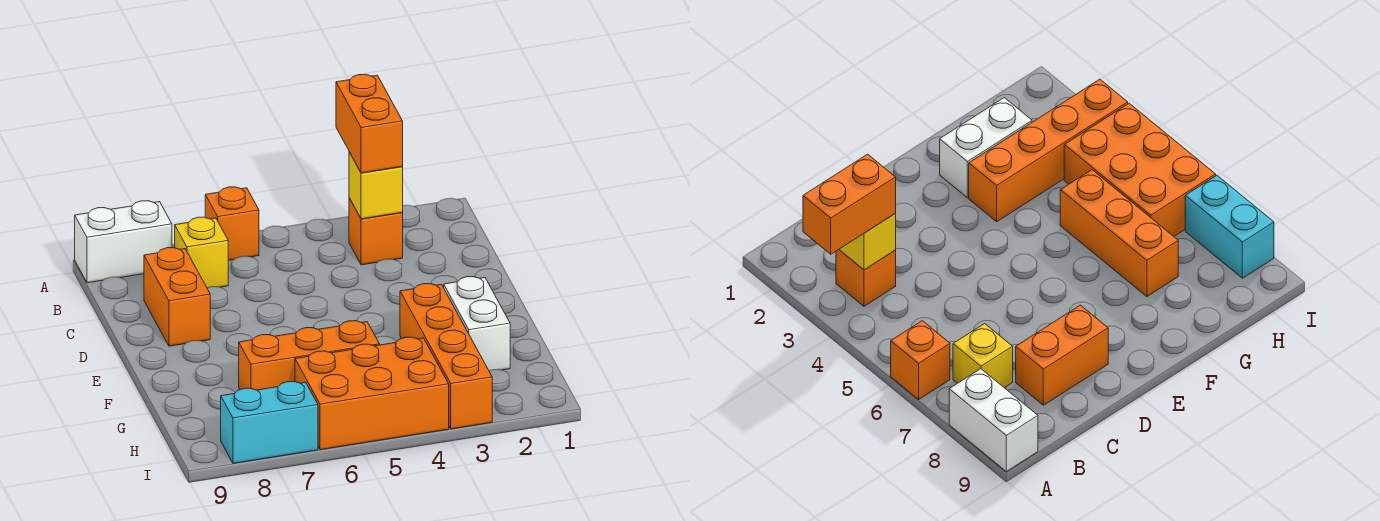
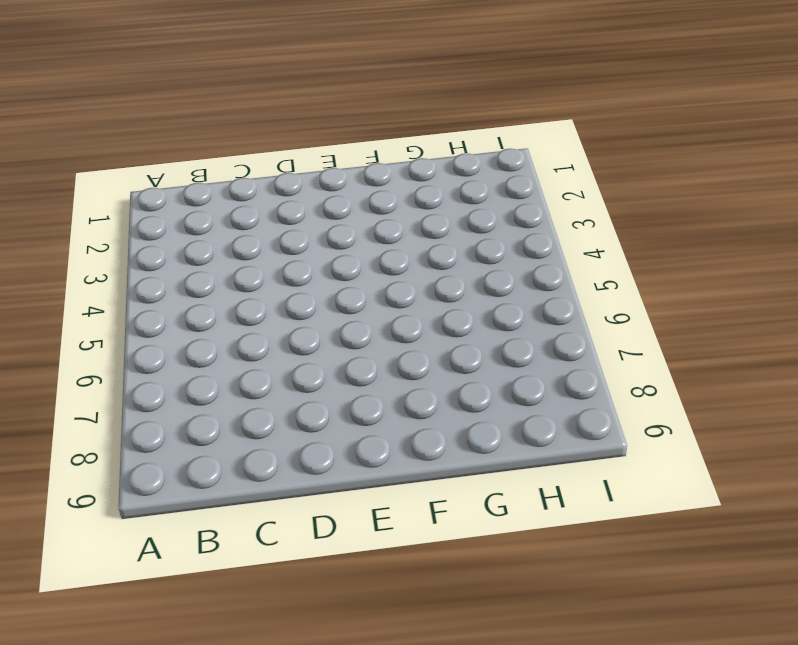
none -> orange brick A6 level 1
none -> white brick A8:A9 level 1
none -> orange brick B3 level 1

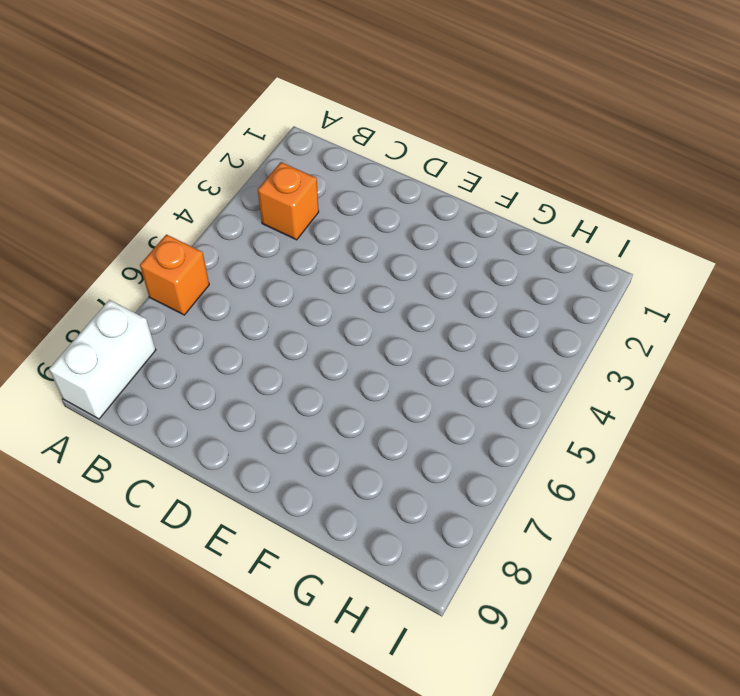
none -> yellow brick B7 level 1
none -> orange brick C8:D8 level 1
none -> white brick F2:G2 level 1

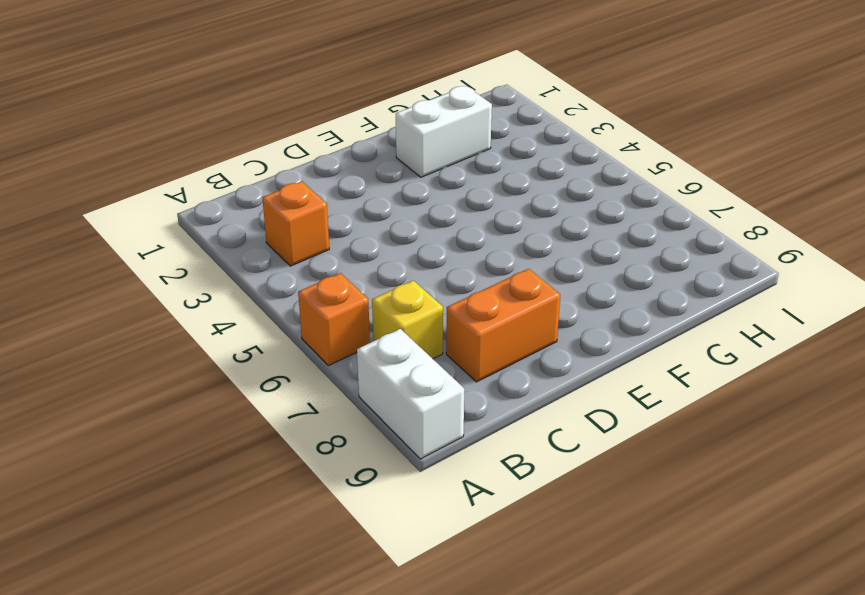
none -> orange brick F3:I3 level 1
none -> orange brick G5:G7 level 1
none -> orange brick H4:I6 level 1

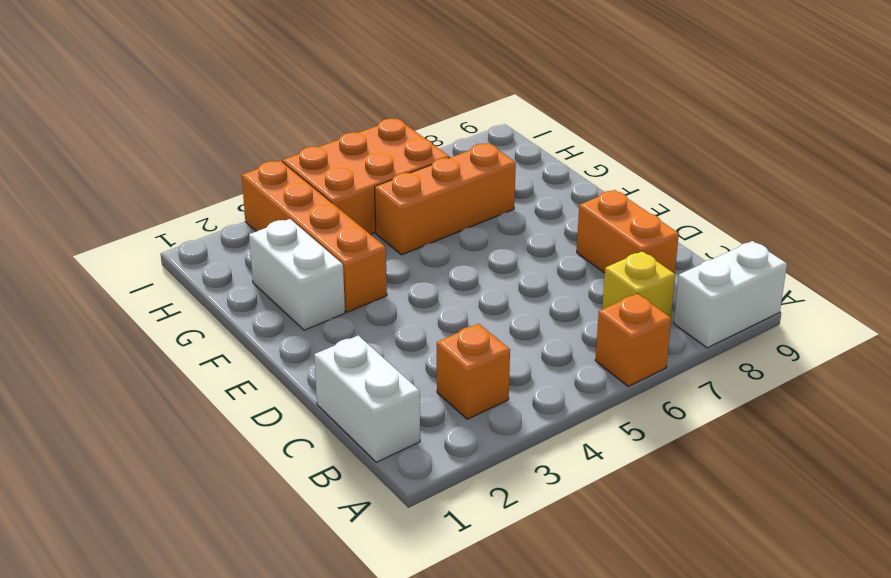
white brick B1:C1 level 1 -> none
none -> cyan brick I7:I8 level 1
none -> yellow brick B3 level 2
none -> orange brick A3:B3 level 3

